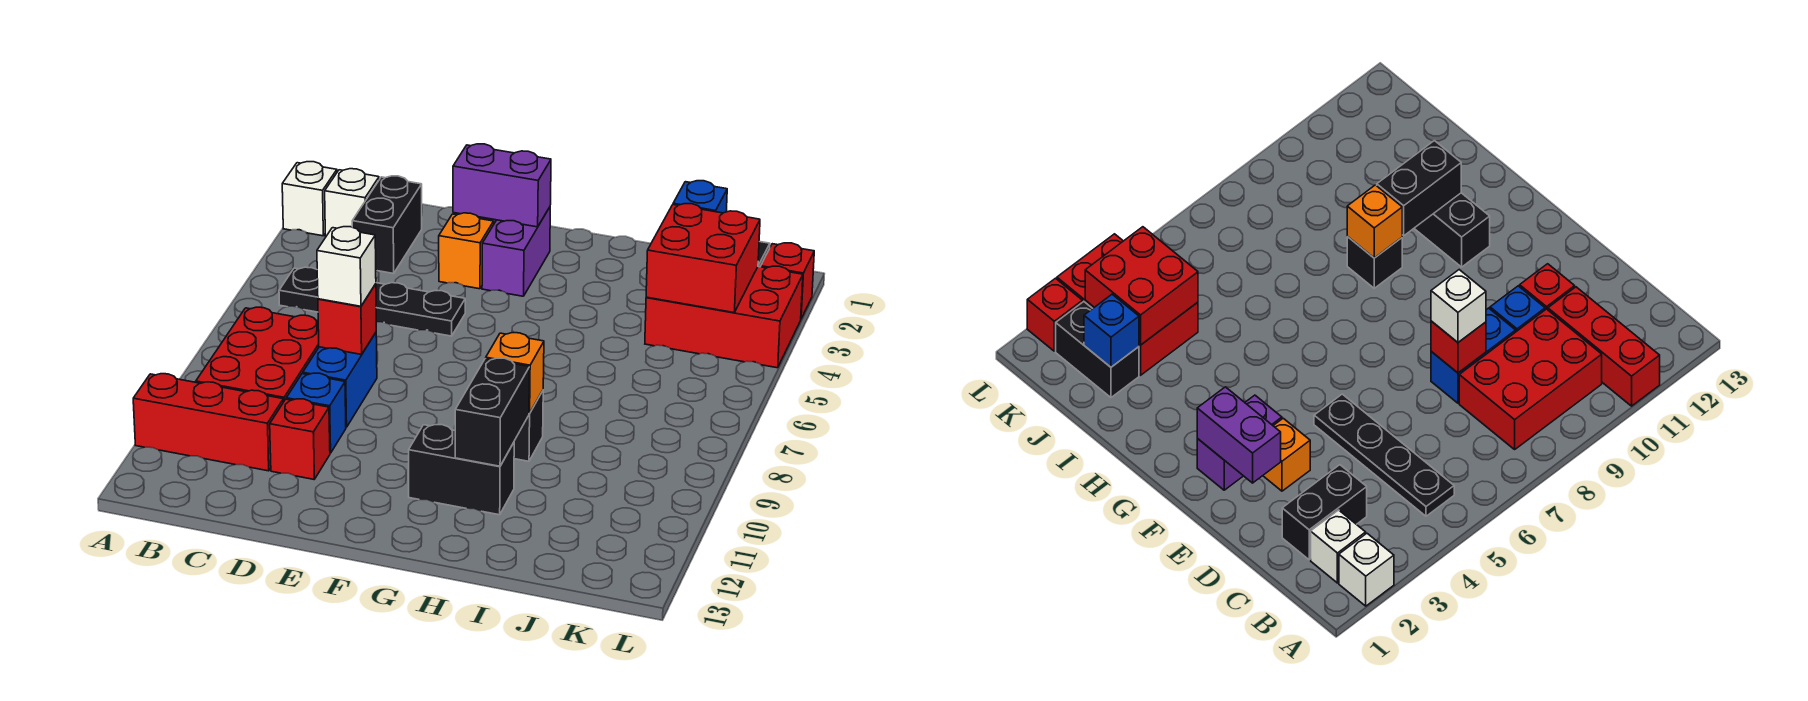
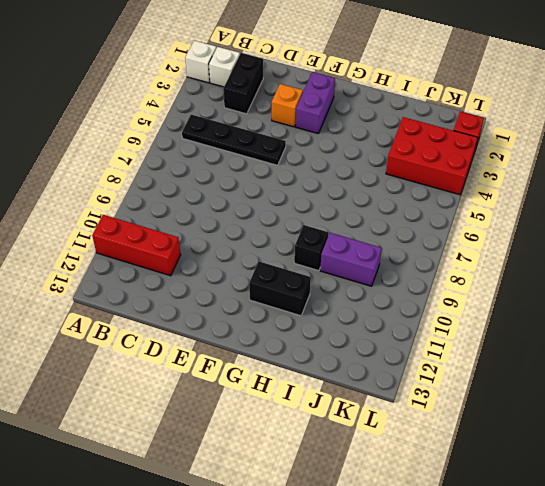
purple brick I9:J9 level 1 -> purple brick E2:F2 level 2
none -> red brick B8:C10 level 1
none -> blue brick D8:D9 level 1
none -> blue brick D10 level 1

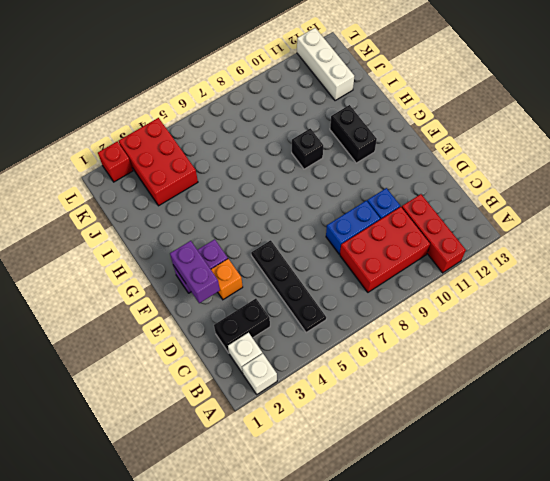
white brick J12:L12 level 1 -> none
none -> red brick D11 level 1
none -> black brick J2:K2 level 1
none -> red brick D8 level 2

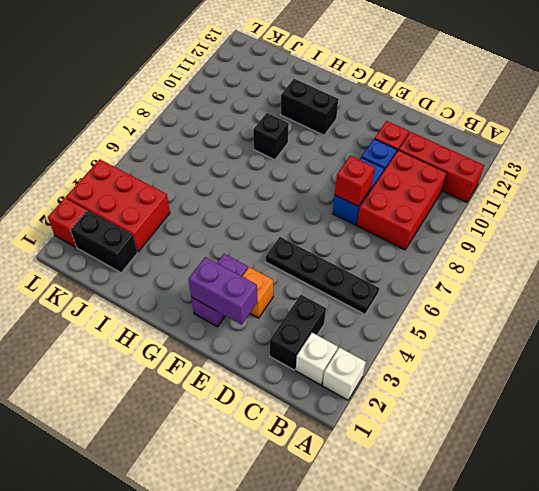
none -> orange brick H9 level 2
none -> black brick H10:H11 level 2
none -> blue brick J2 level 2

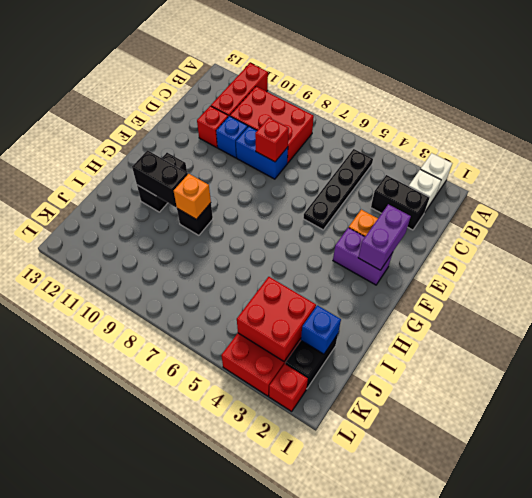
none -> white brick D8 level 3

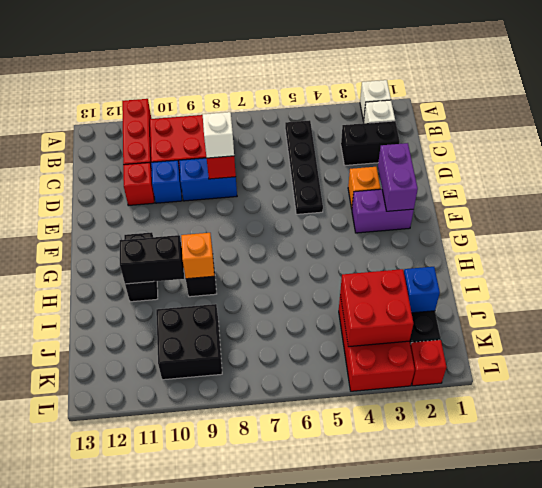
black brick J9:K10 level 1 -> none

